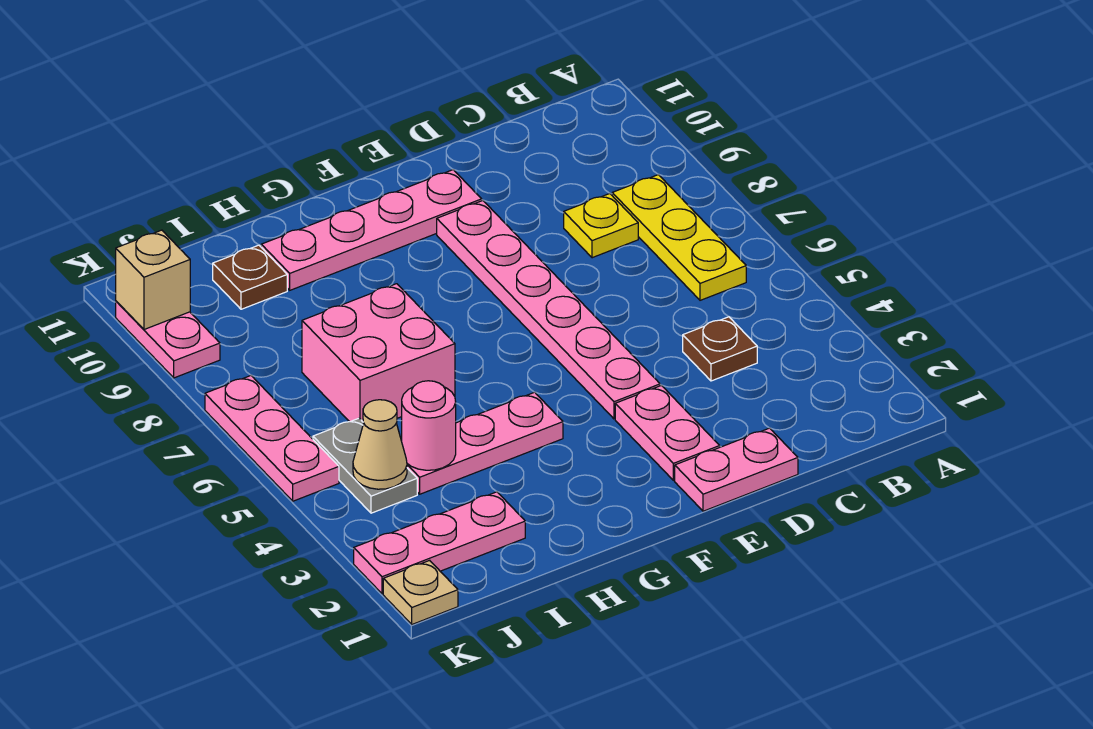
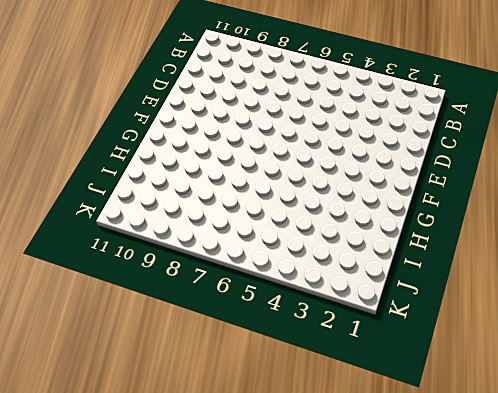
none -> yellow plate B6:B8 level 1
none -> brown plate C4 level 1
none -> yellow plate C8 level 1

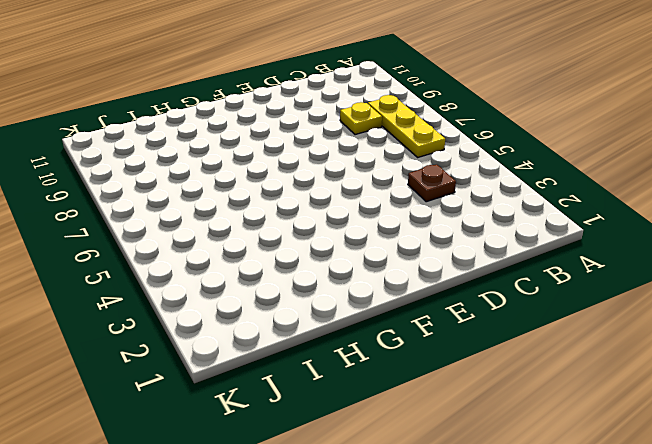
none -> pink plate D1:E1 level 1
none -> pink plate E2:E3 level 1
none -> pink plate E4:E9 level 1

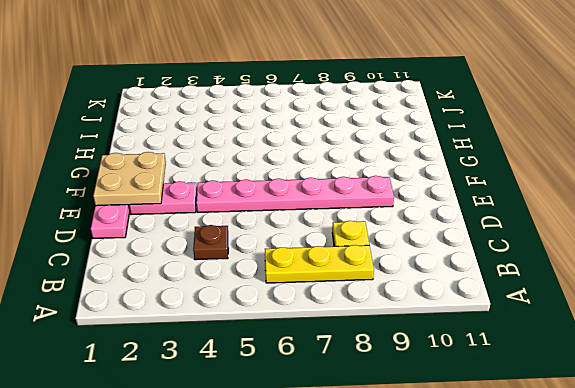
tan plate E1:F2 level 2 -> none
none -> pink plate E10:H10 level 1
none -> pink plate G4:I4 level 1
none -> pink brick H6:I7 level 1

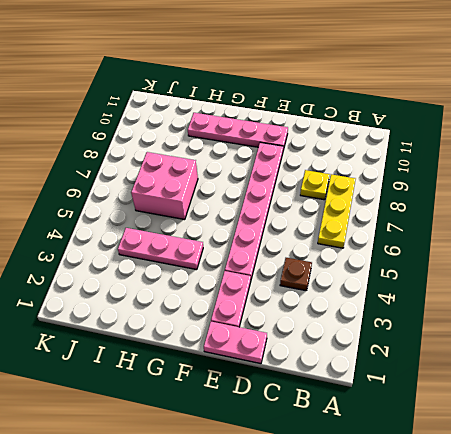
none -> pink plate I2:K2 level 1
none -> brown plate I10 level 1
none -> grey plate J4:J5 level 1

